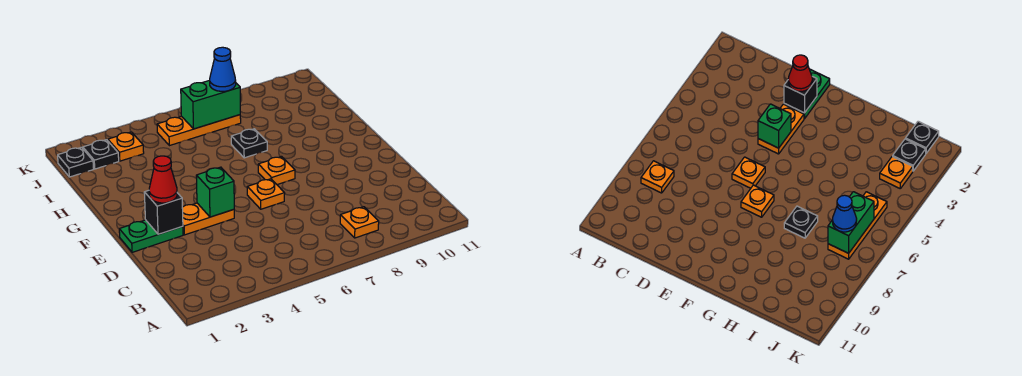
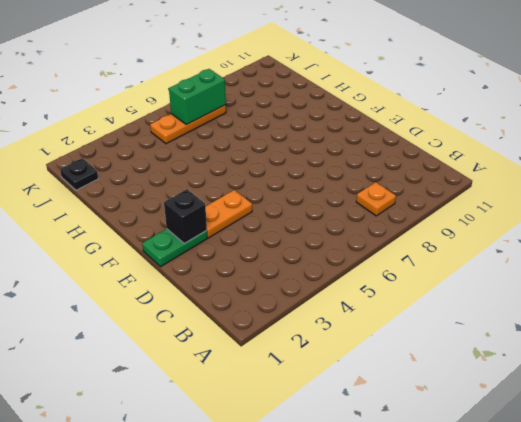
none -> orange plate E6 level 1
none -> orange plate F7 level 1
none -> black plate H7 level 1

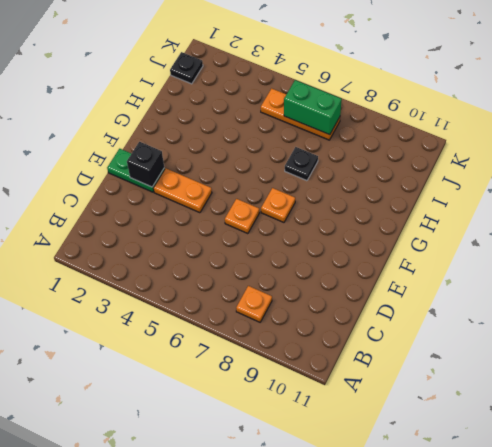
none -> black plate J2 level 1
none -> orange plate J3 level 1
none -> green brick E4 level 2

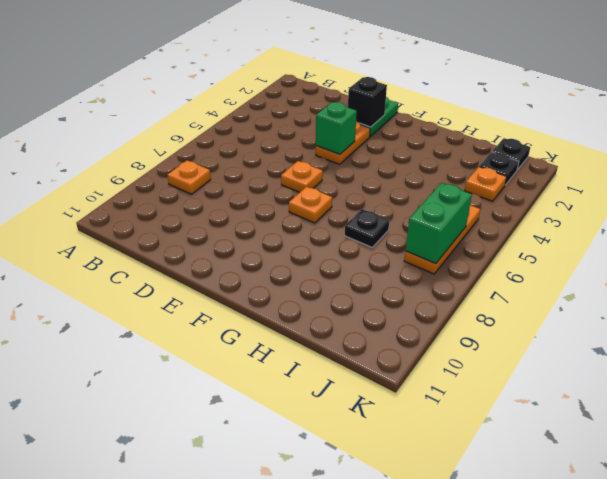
none -> red cone E2 level 3
none -> blue cone J7 level 3

